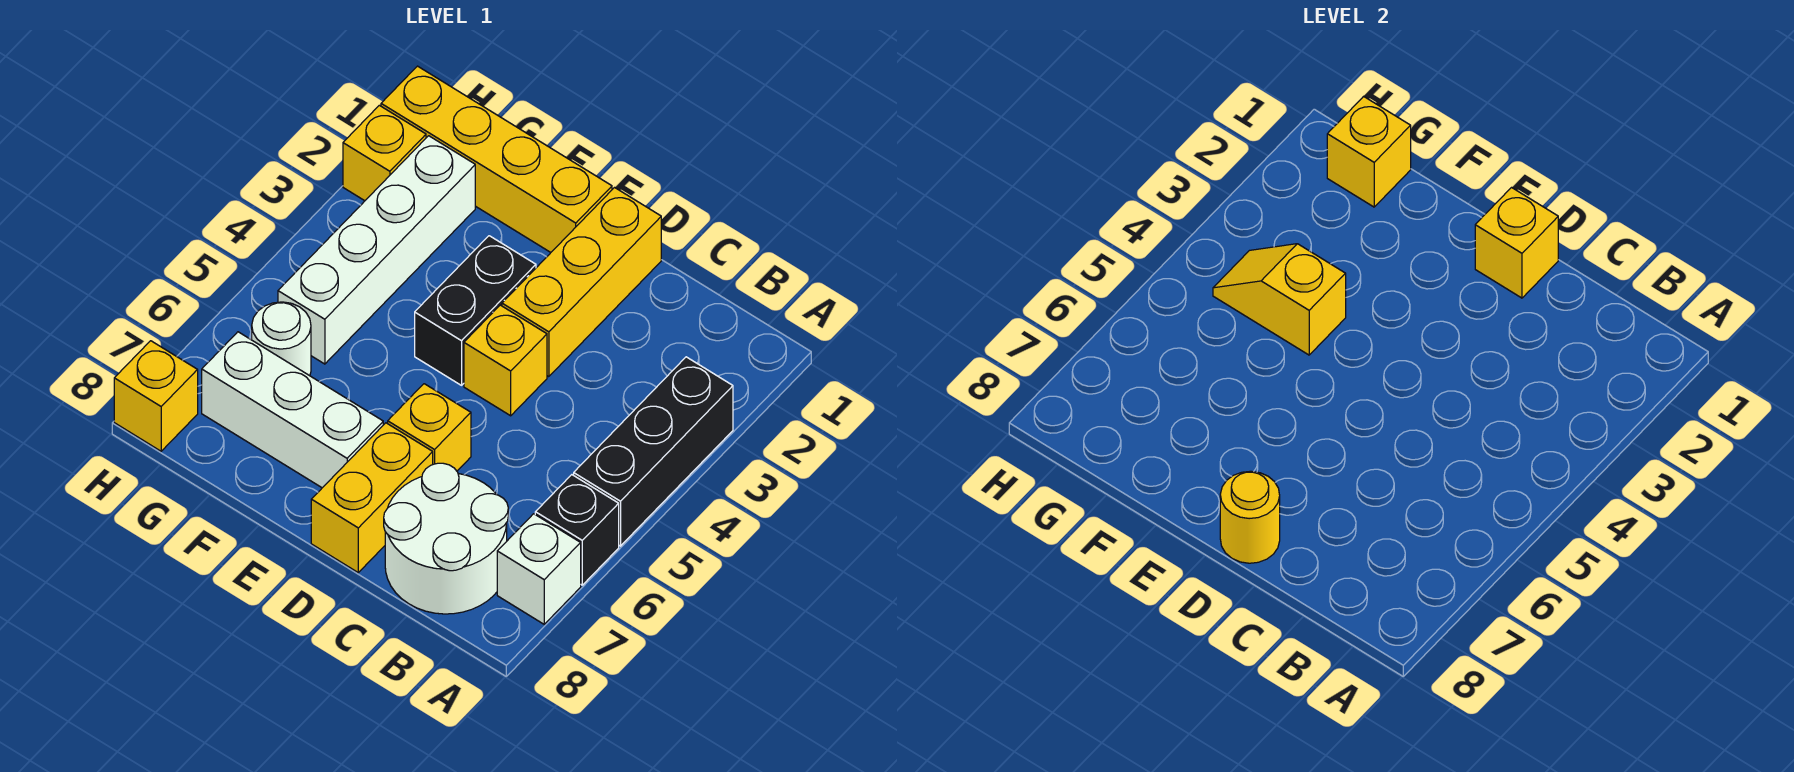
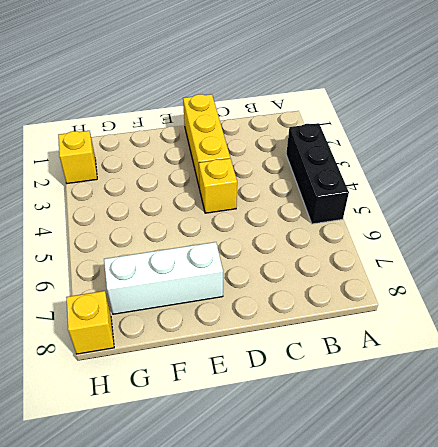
none -> black brick A6 level 1
none -> white brick A7 level 1
none -> white round brick B7:C8 level 1

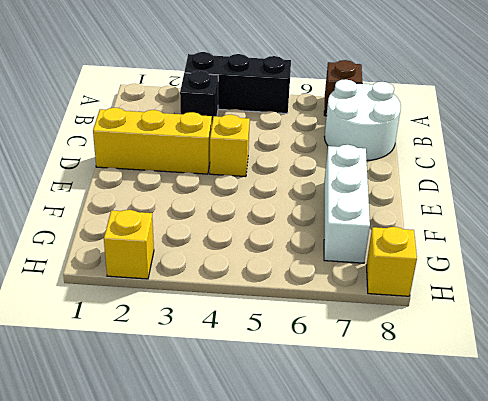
brown brick A7 level 1 -> white brick A7 level 1
black brick B3 level 1 -> black brick A6 level 1
none -> yellow brick D6 level 1
none -> yellow brick D7:D8 level 1
none -> yellow brick E1:H1 level 1

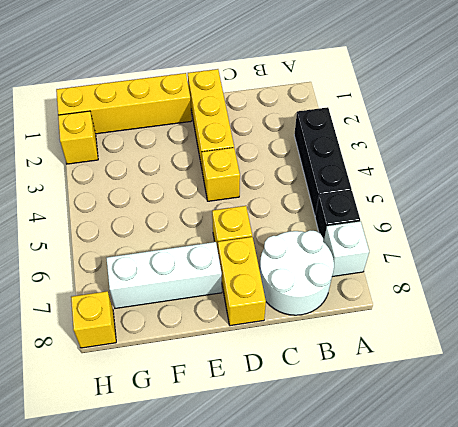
none -> black brick E3:E4 level 1
none -> white brick G2:G5 level 1
none -> white round brick G6 level 1

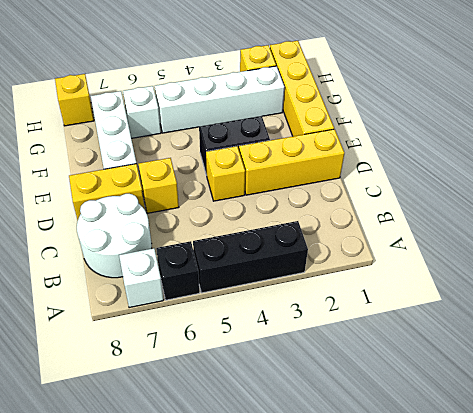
white brick G6 level 1 -> white round brick G6 level 1
none -> yellow brick D1 level 2
none -> yellow round brick D8 level 2
none -> yellow slope F4:G4 level 2 top F

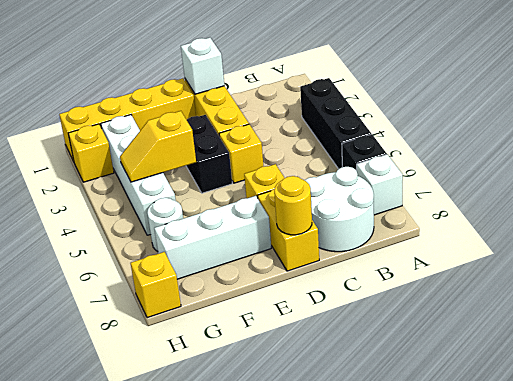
white brick D1 level 2 -> yellow brick D1 level 2
none -> yellow brick G1 level 2

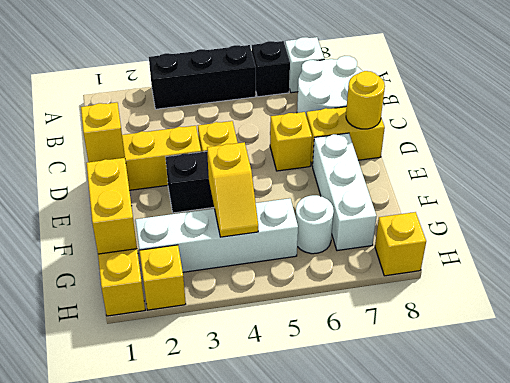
yellow brick F1:G1 level 2 -> yellow brick G1 level 2

